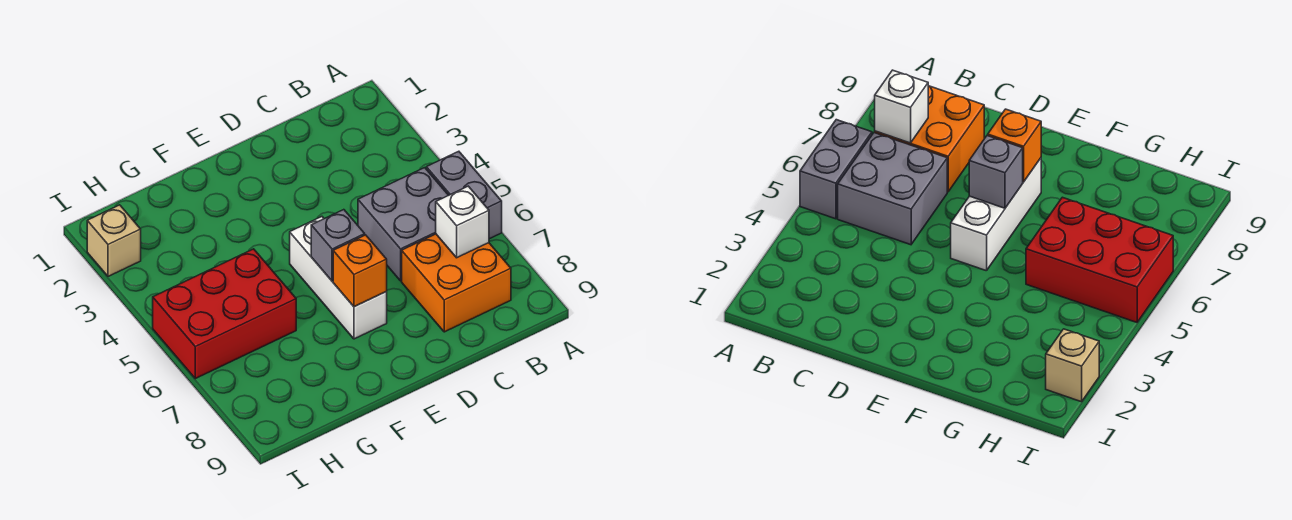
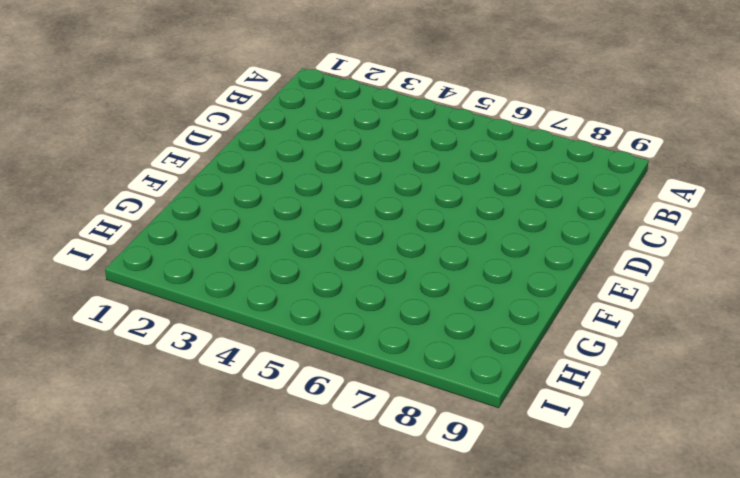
none -> grey brick A5:A6 level 1
none -> grey brick B5:C6 level 1

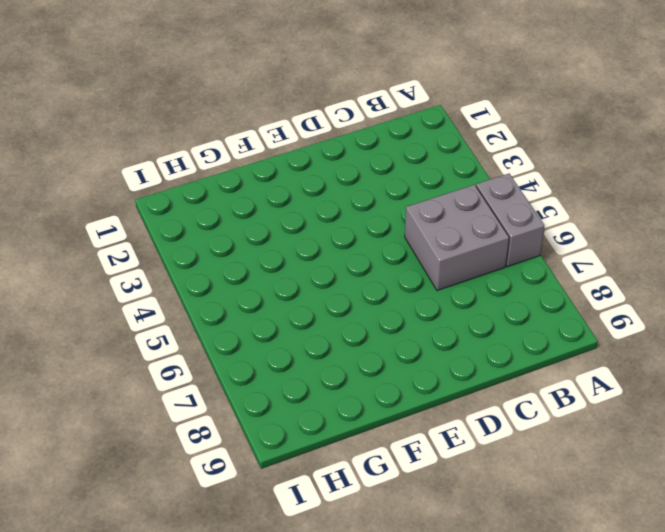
none -> orange brick B7:C8 level 1
none -> white brick E5:E7 level 1

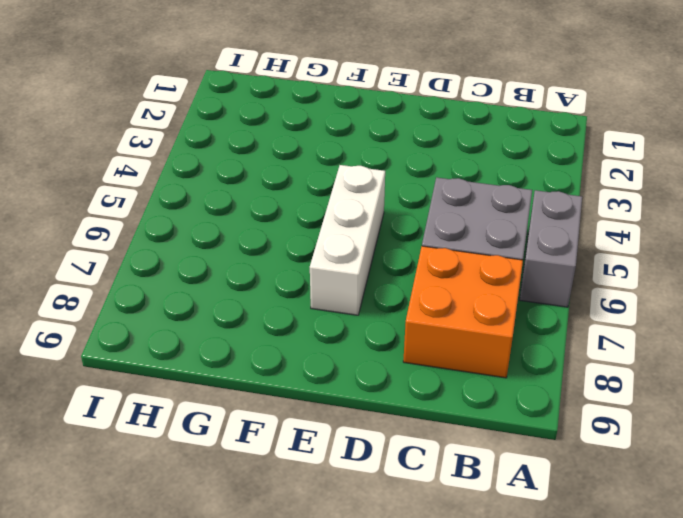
none -> red brick G5:I6 level 1
none -> tan brick I2 level 1

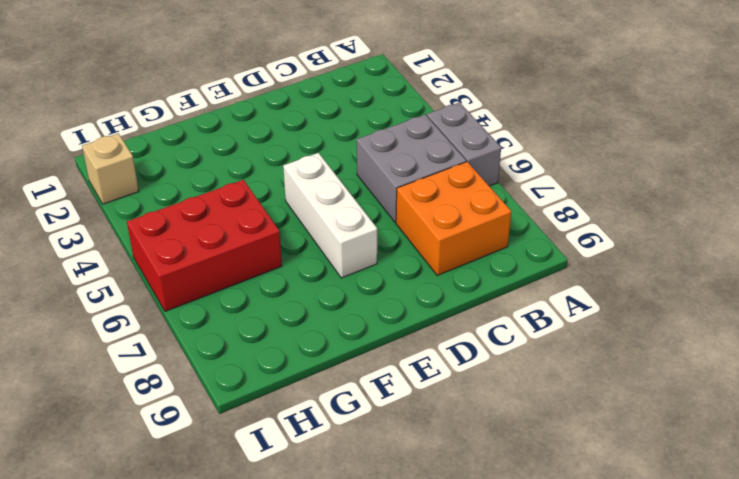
none -> white brick B7 level 2
none -> grey brick E6 level 2

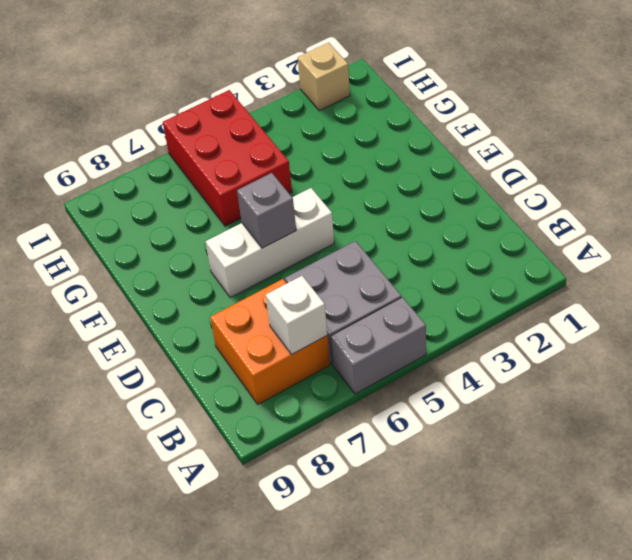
none -> orange brick E7 level 2

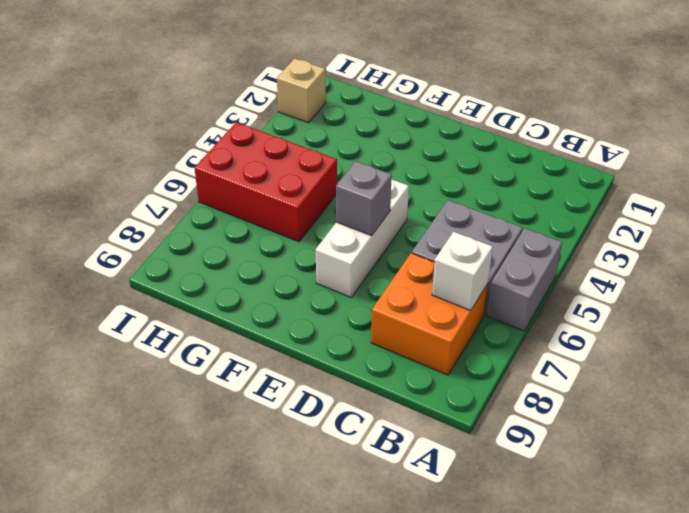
none -> orange brick E7 level 2

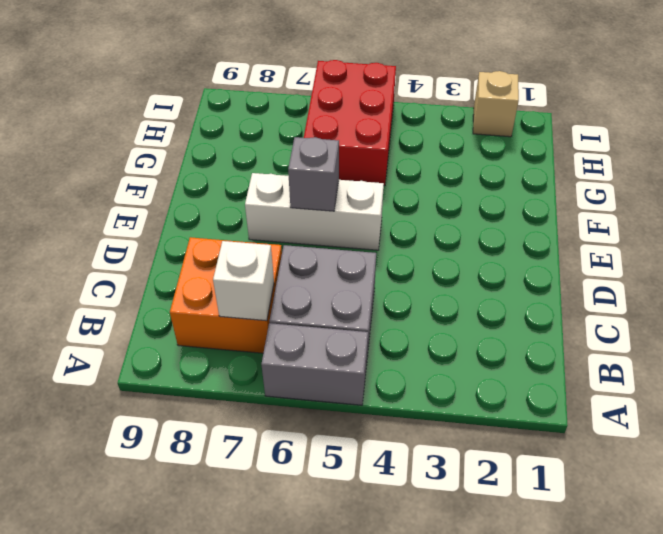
none -> orange brick E7 level 2

